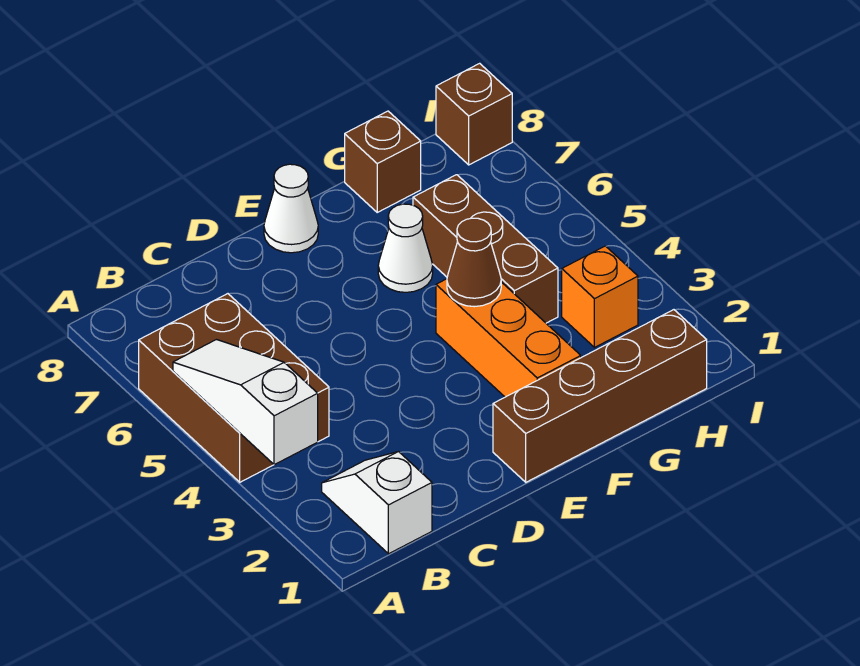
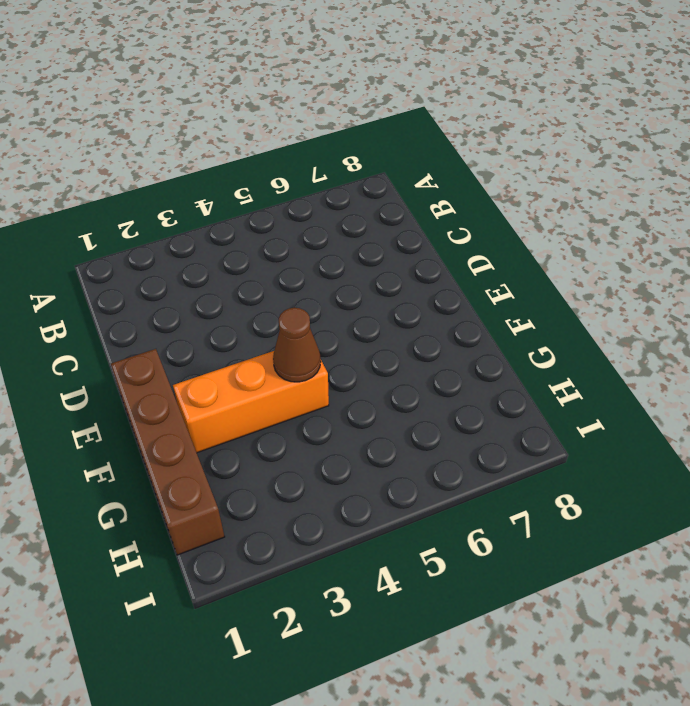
none -> brown brick A4:B6 level 1
none -> white slope B1:B2 level 1 top 1
none -> white cone E8 level 1

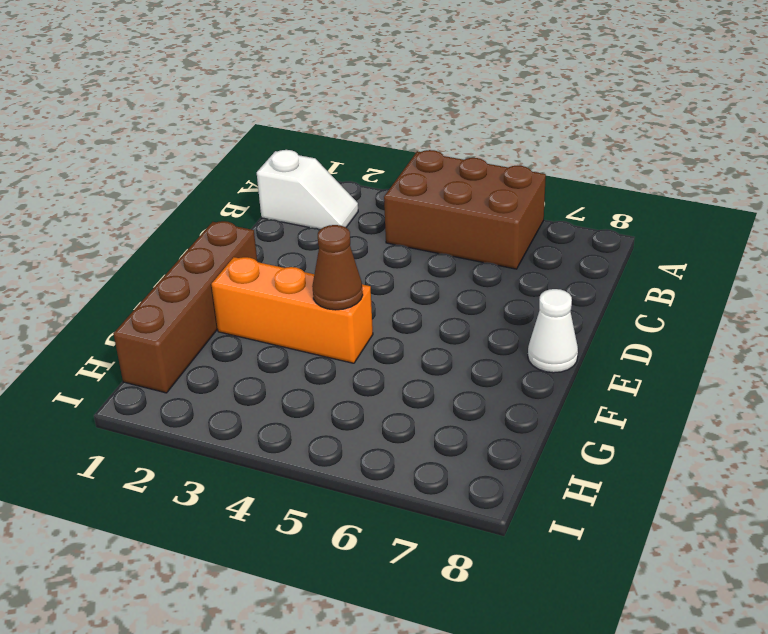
none -> white cone F6 level 1
none -> brown brick G4:G6 level 1
none -> brown brick G8 level 1

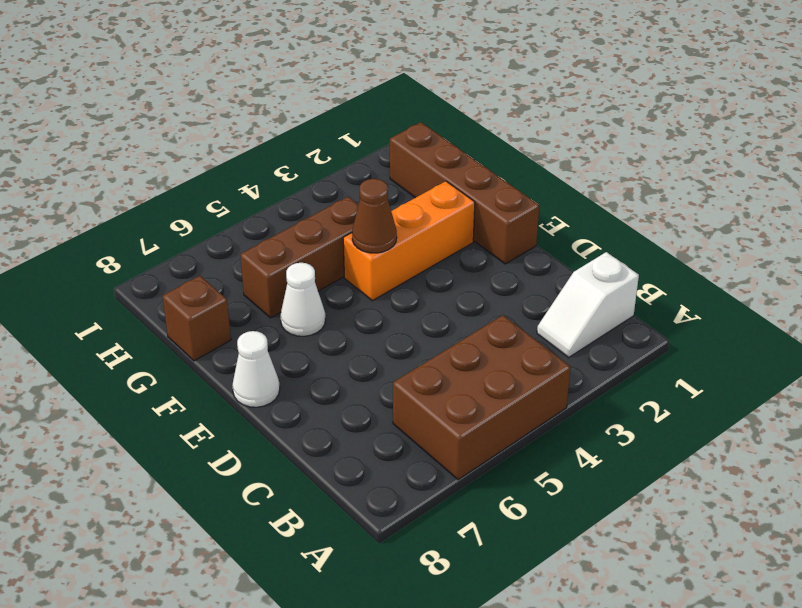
none -> orange brick H3 level 1
none -> brown brick I8 level 1
none -> white slope A3:A5 level 2 top 3

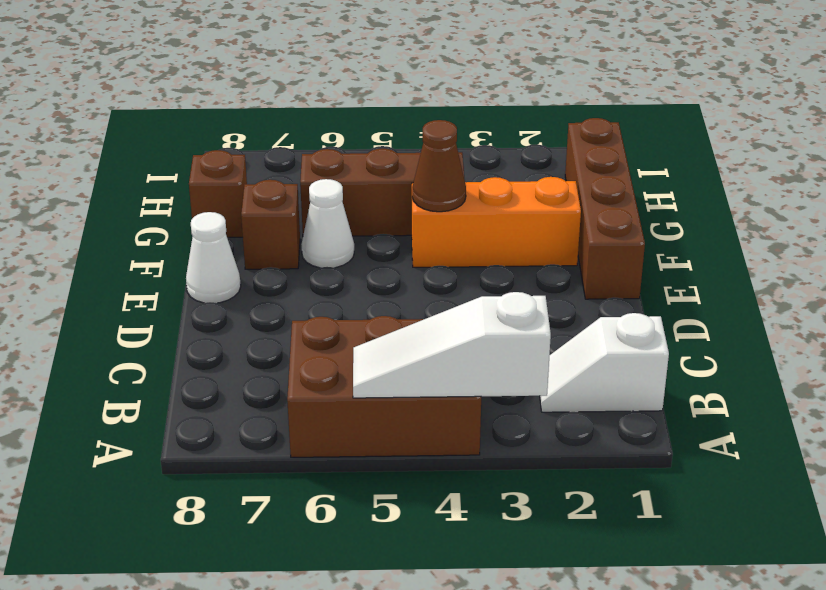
brown brick F7 level 1 -> brown brick I8 level 1
none -> orange brick H3 level 1

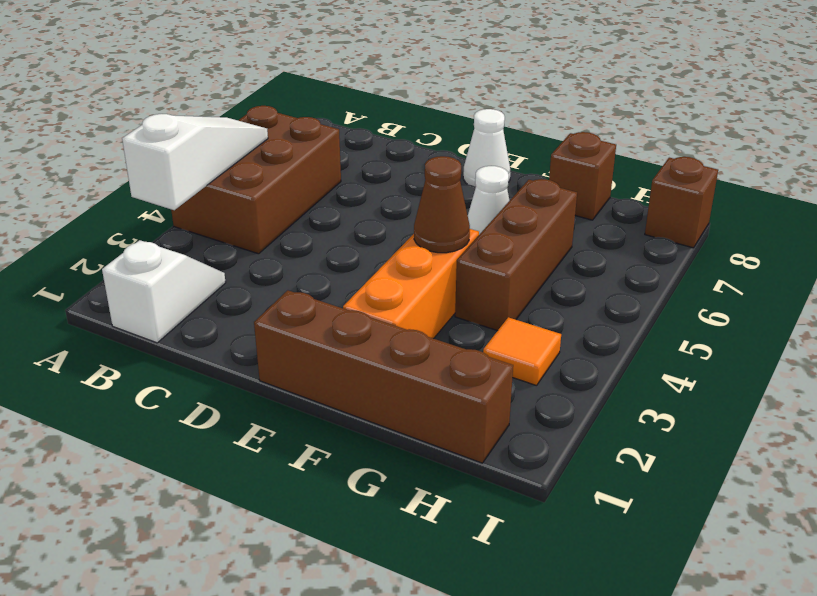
orange tile H3 level 1 -> orange brick H3 level 1

